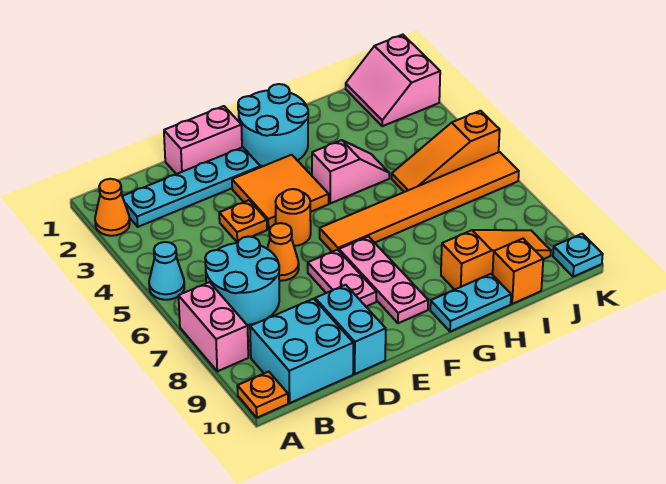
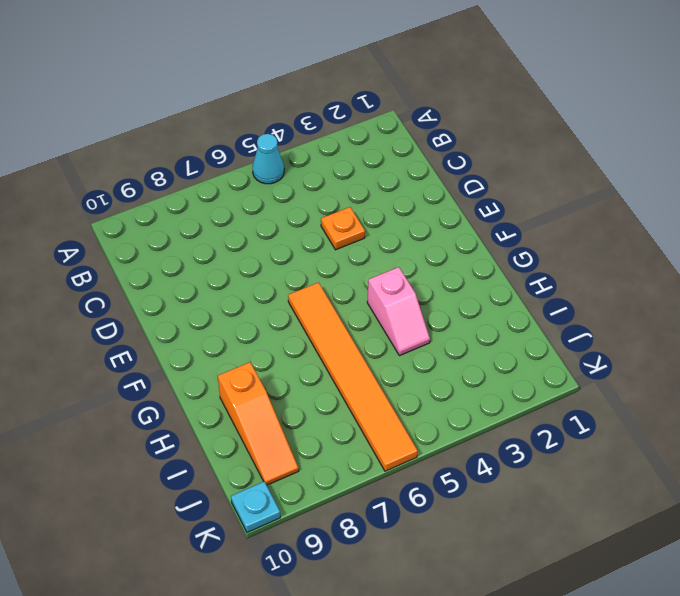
none -> orange cone A2 level 1
none -> pink brick A7:A8 level 1
none -> orange plate A10 level 1

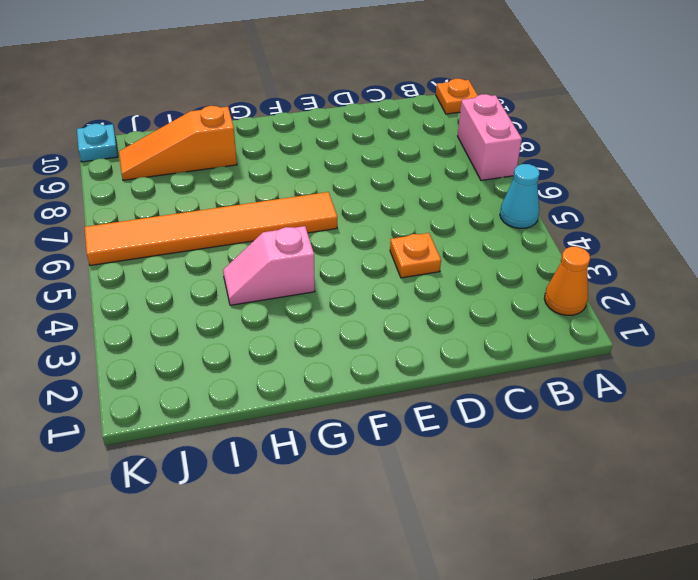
none -> cyan plate B2:E2 level 1
none -> cyan round brick B6:C7 level 1
none -> cyan brick B9:C10 level 1

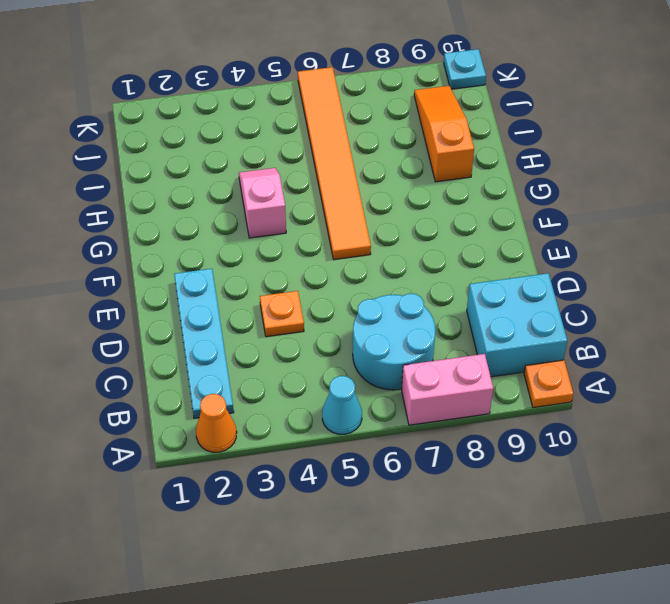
none -> pink brick D1:E1 level 1
none -> orange cone D6 level 1
none -> cyan brick D9:D10 level 1

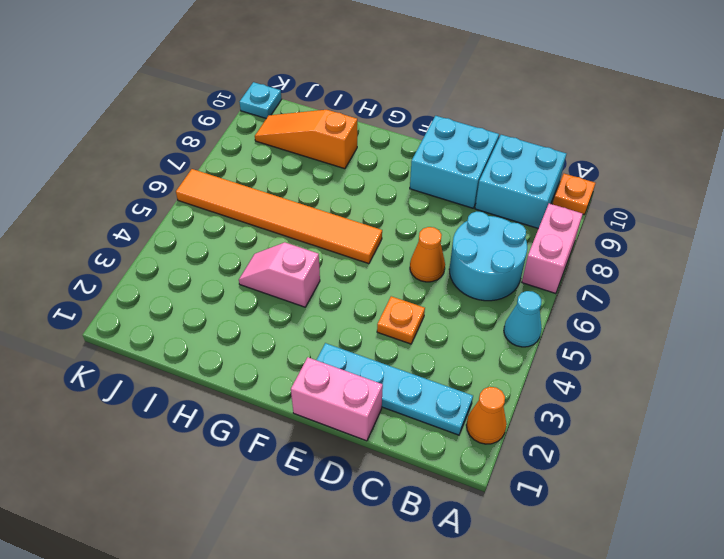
cyan brick D9:E10 level 1 -> cyan brick D9:D10 level 1
none -> orange tile E3:F4 level 1
none -> orange round brick E5 level 1
none -> pink plate E7:E8 level 1

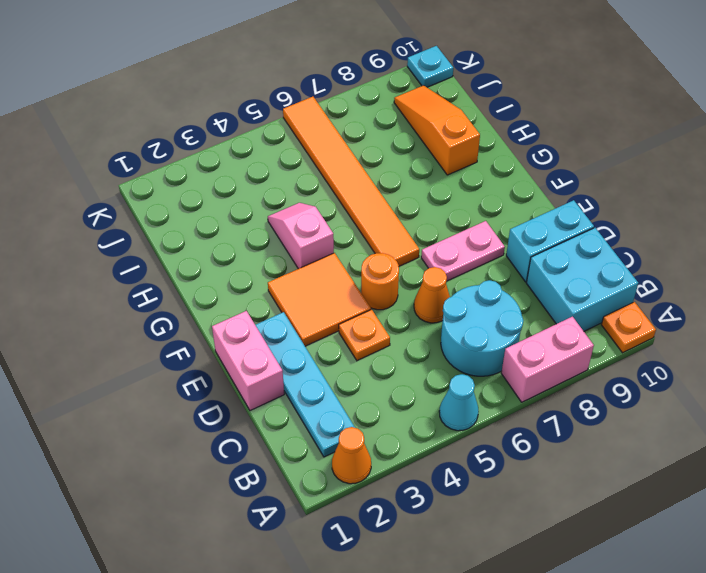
none -> cyan round brick F1:G2 level 1
none -> pink plate F7:F9 level 1
none -> cyan plate G10:H10 level 1

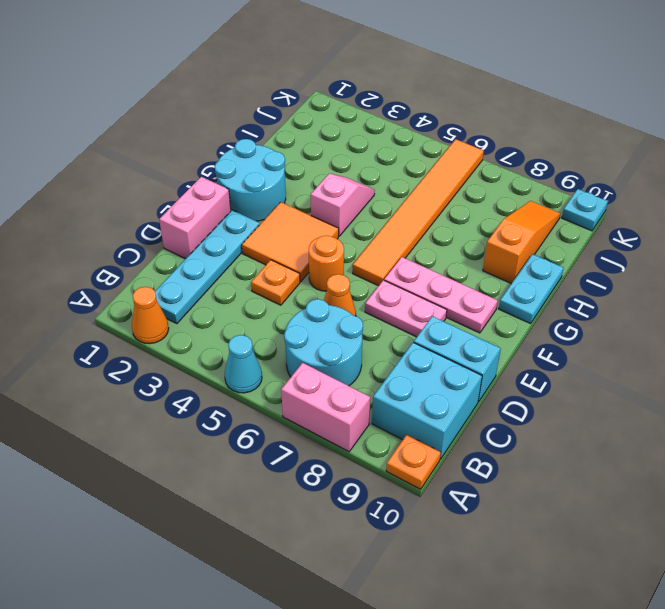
none -> orange slope I5:K5 level 1 top K
none -> orange brick I10 level 1
none -> pink slope J1:K2 level 1 top K

